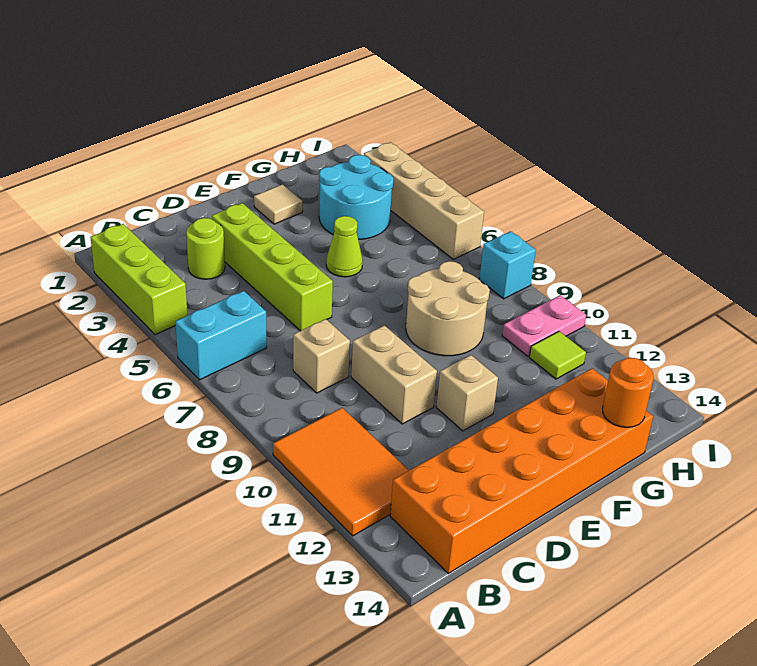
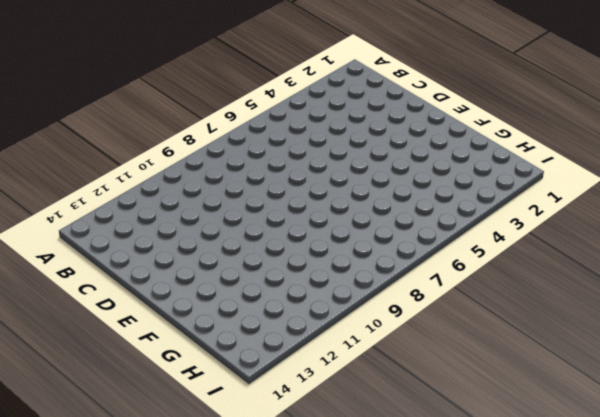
none -> lime brick A2:A4 level 1
none -> cyan brick A6:B6 level 1
none -> orange tile A10:B12 level 1

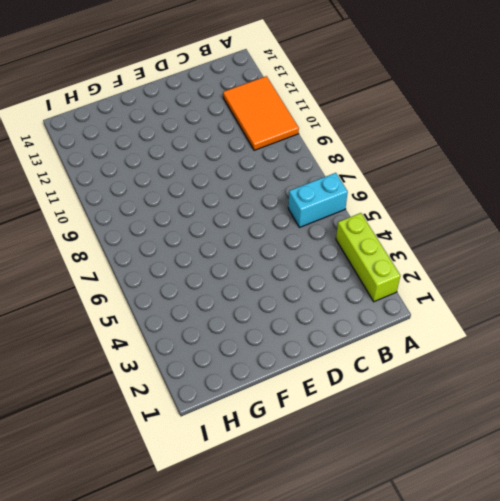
none -> orange brick B13:G14 level 1
none -> lime round brick C3 level 1
none -> tan brick C8 level 1

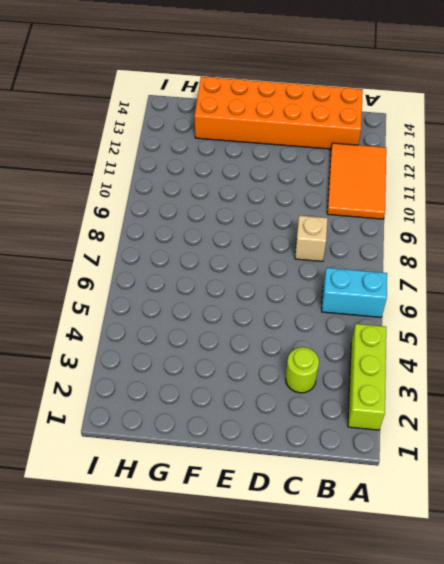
none -> lime brick D3:D6 level 1
none -> tan brick D9:D10 level 1
none -> tan brick E11 level 1

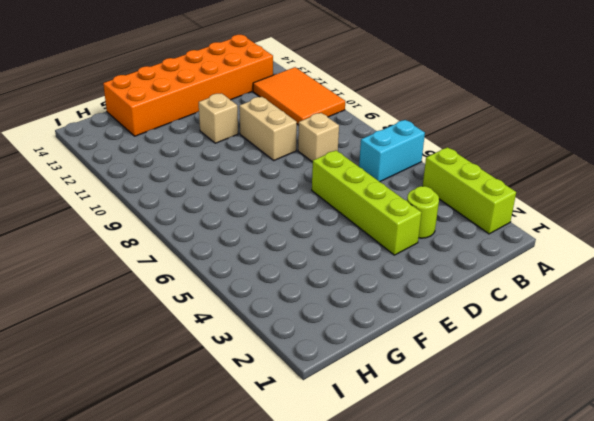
none -> tan tile F2 level 1
none -> lime cone F5 level 1
none -> tan round brick F8:G9 level 1

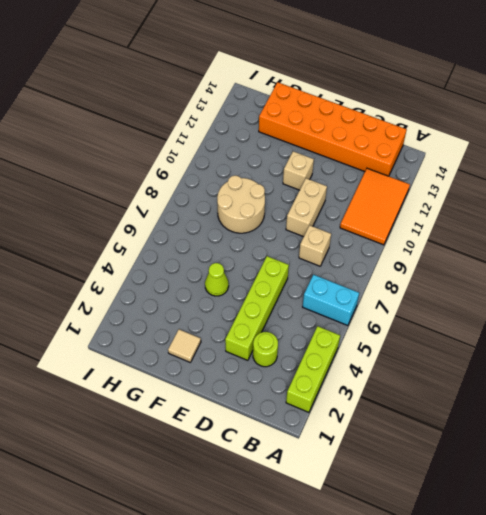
none -> cyan round brick G3:H4 level 1
none -> pink plate H10:I10 level 1
none -> lime tile H11 level 1

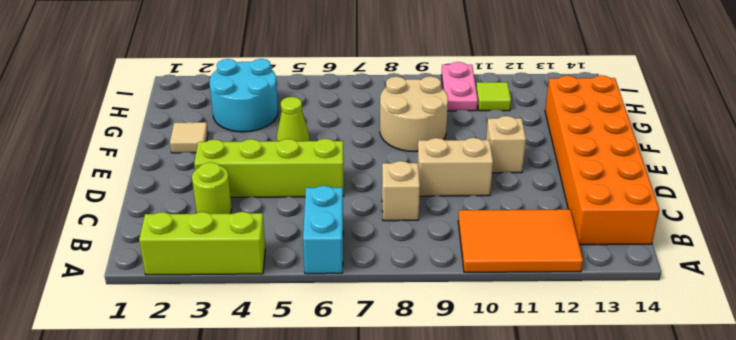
none -> tan brick I3:I6 level 1
none -> cyan brick I8 level 1
none -> orange round brick G14 level 2

